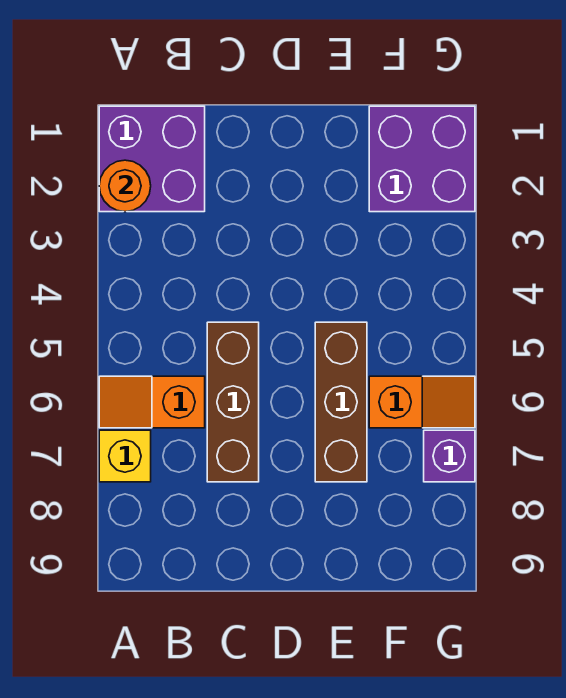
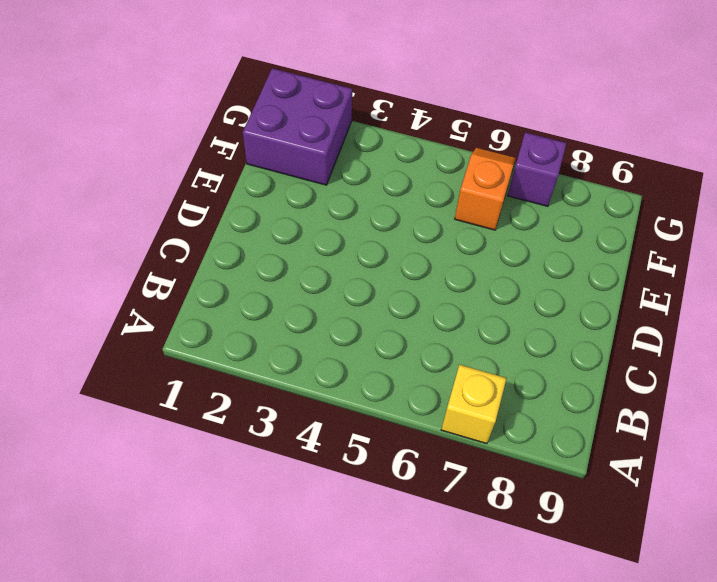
none -> purple brick A1:B2 level 1
none -> orange slope A6:B6 level 1 top B

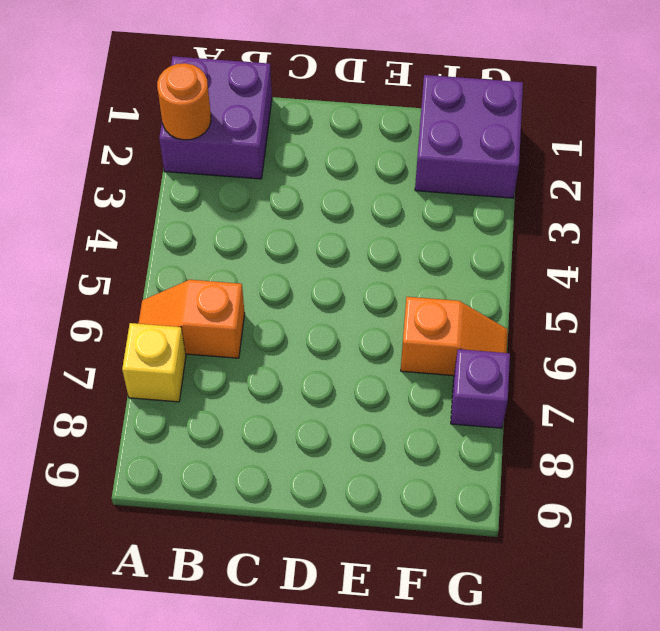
none -> brown brick C5:C7 level 1
none -> brown brick E5:E7 level 1

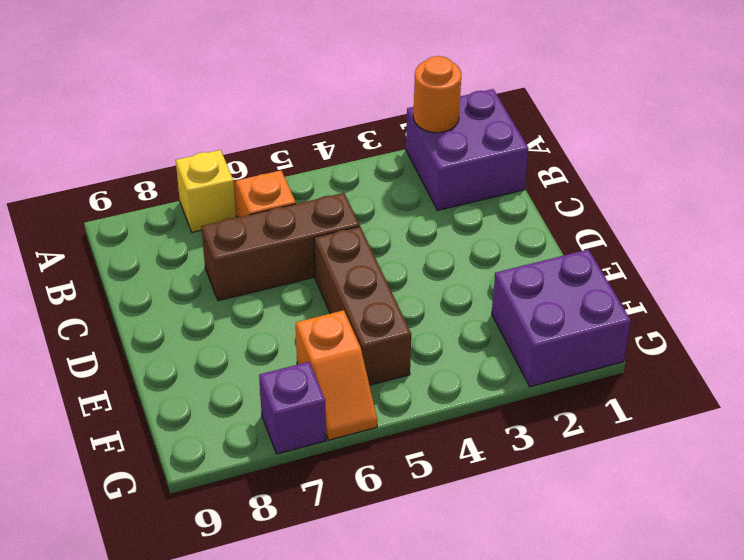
brown brick D5:F5 level 1 -> brown brick E5:E7 level 1

